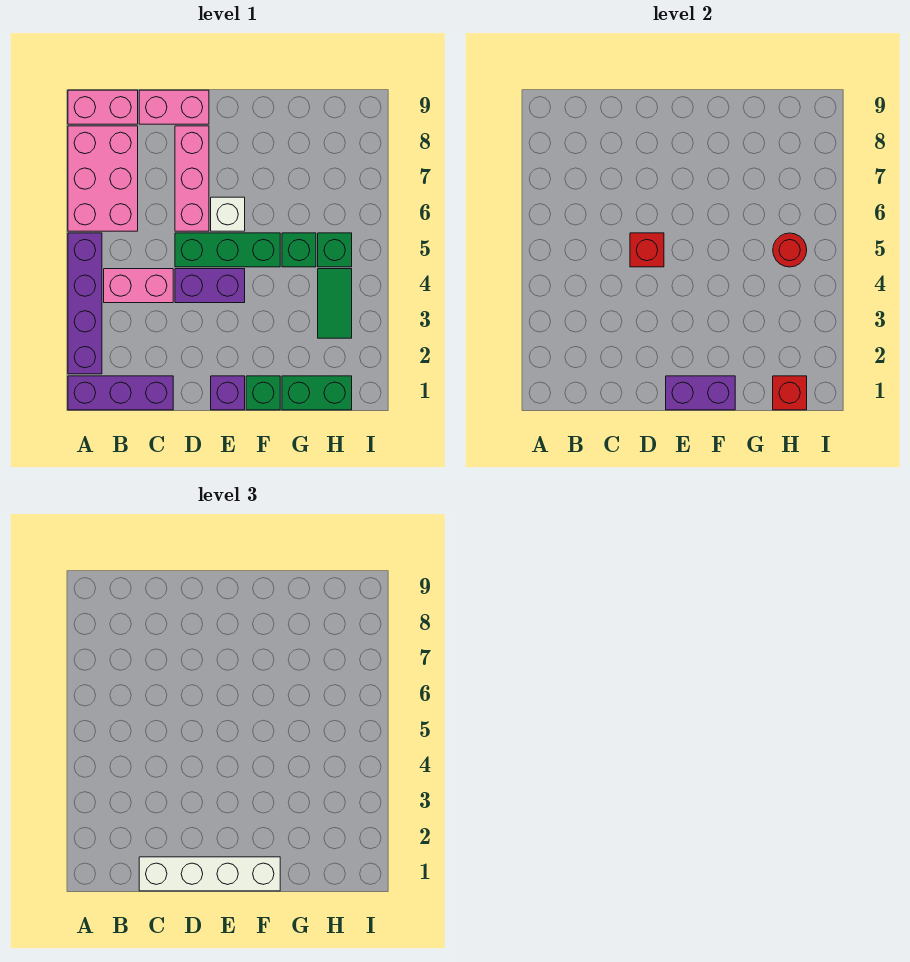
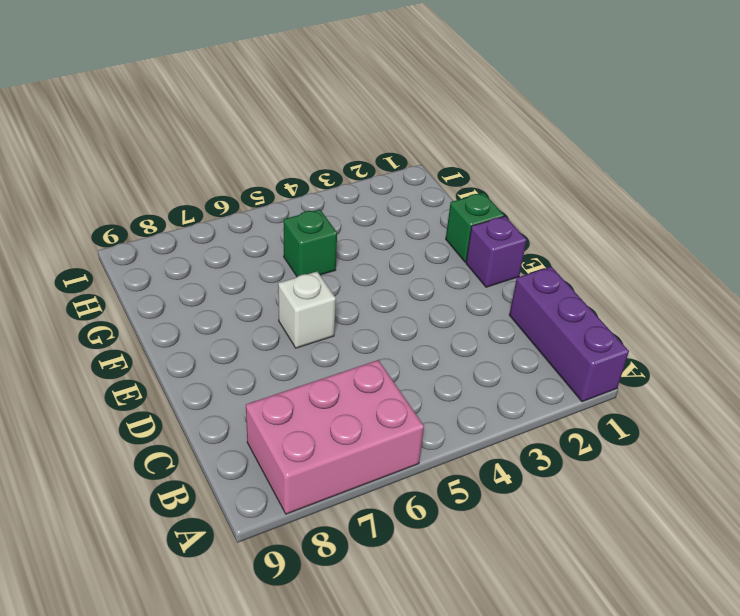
none -> purple brick A2:A5 level 1
none -> pink brick A9:B9 level 1
none -> pink brick B4:C4 level 1

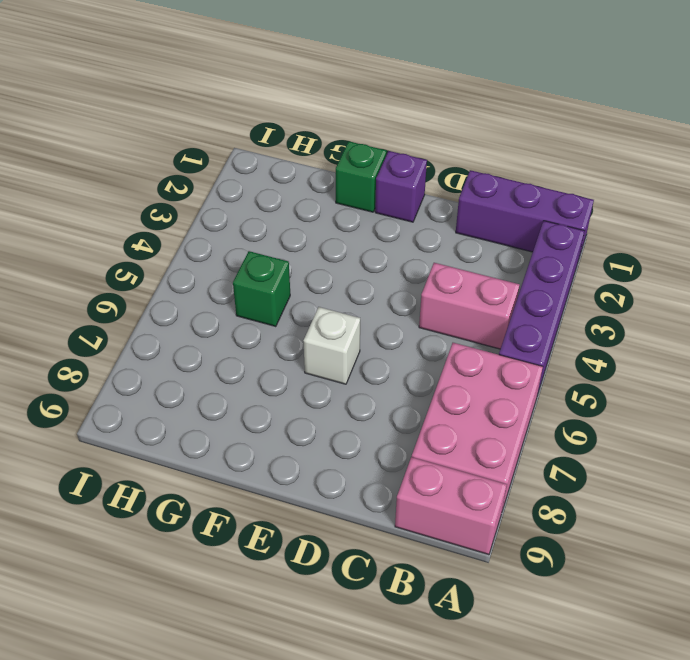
none -> pink brick C9:D9 level 1
none -> purple brick D4:E4 level 1
none -> green brick D5:F5 level 1

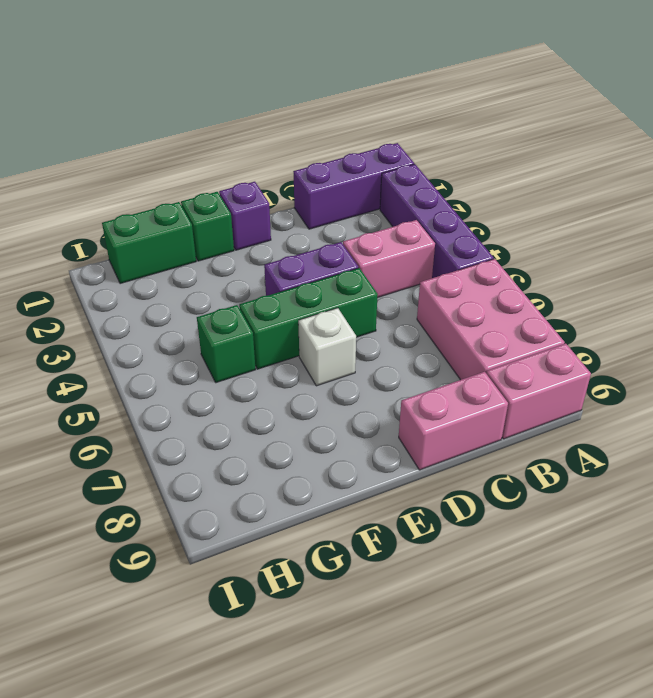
none -> pink brick D6:D8 level 1
none -> green tile H3:H4 level 1
none -> green brick H5 level 1

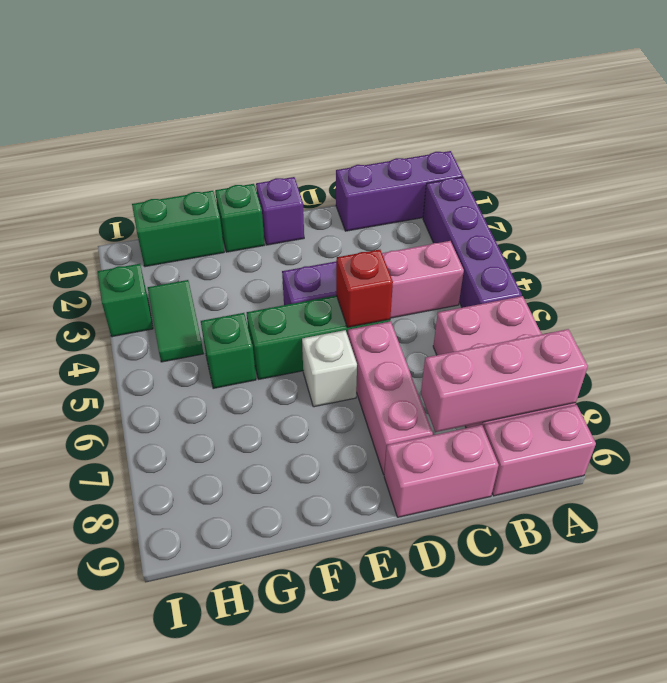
pink brick A8:C8 level 2 -> none
green brick I3 level 1 -> green brick H5 level 1
none -> purple brick E1:F1 level 2
none -> red brick H1 level 2
none -> red round brick H5 level 2

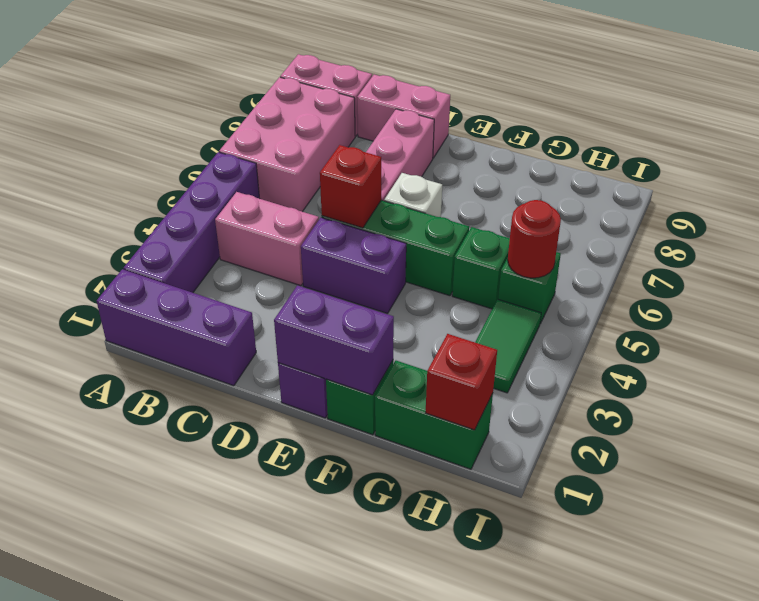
none -> white brick C1:F1 level 3

